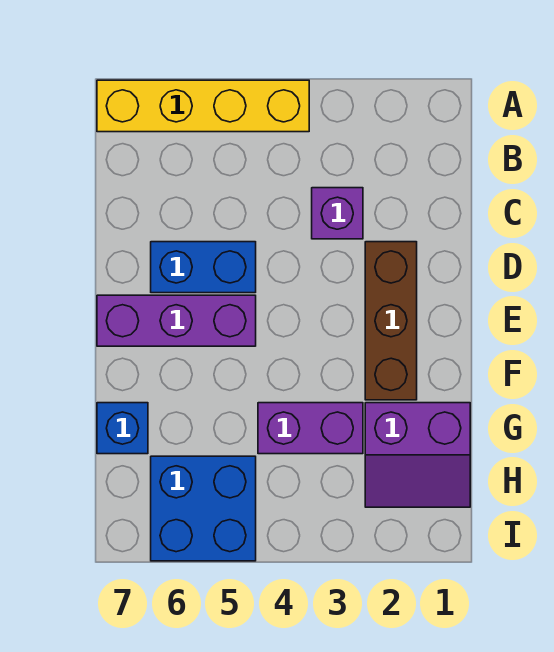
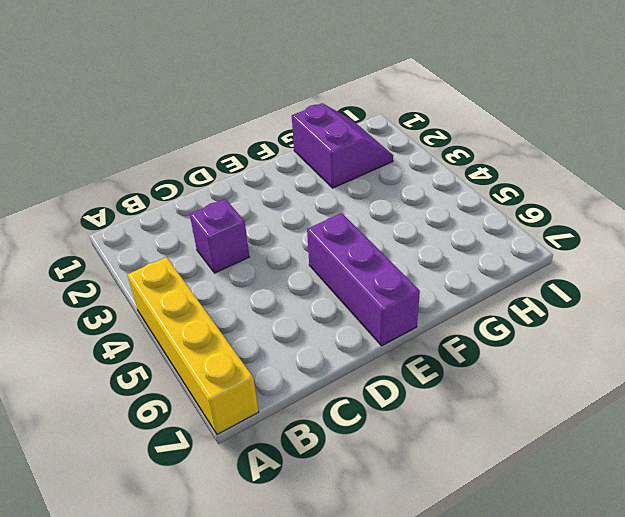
none -> brown brick D2:F2 level 1
none -> blue brick D5:D6 level 1

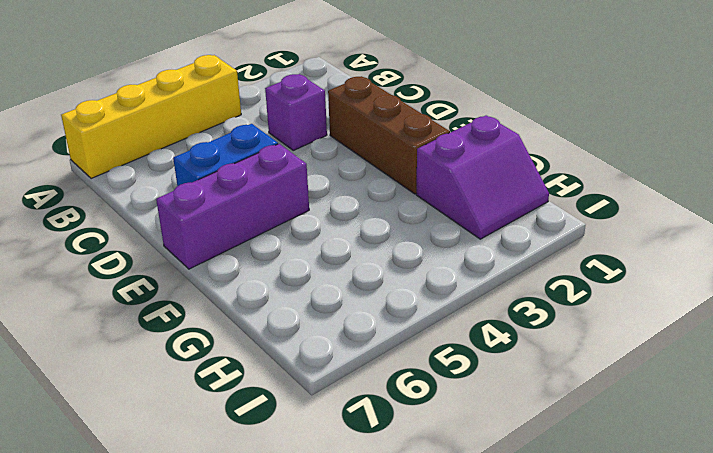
none -> purple brick G3:G4 level 1
none -> blue brick G7 level 1

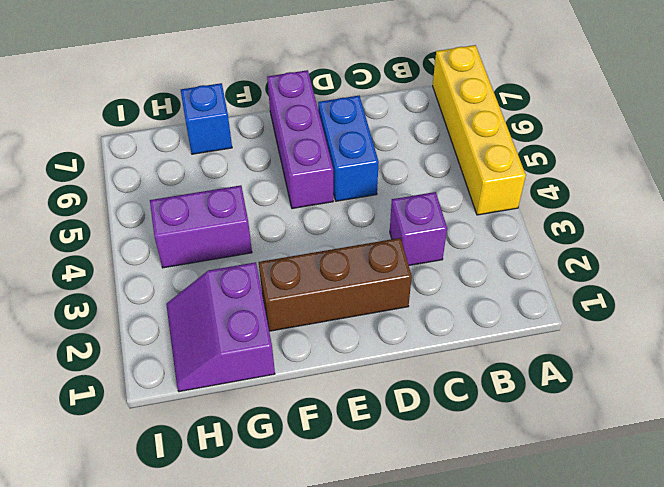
purple brick G4:H4 level 1 -> purple brick G3:G4 level 1
none -> blue brick H5:I6 level 1

